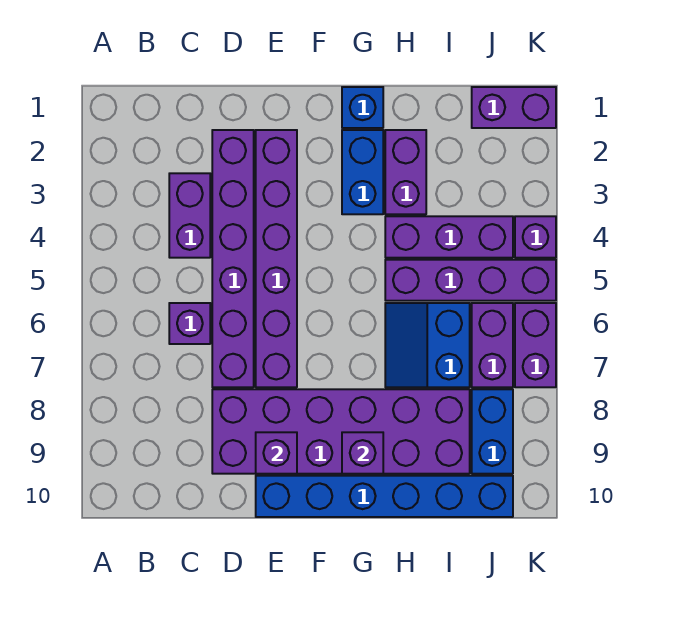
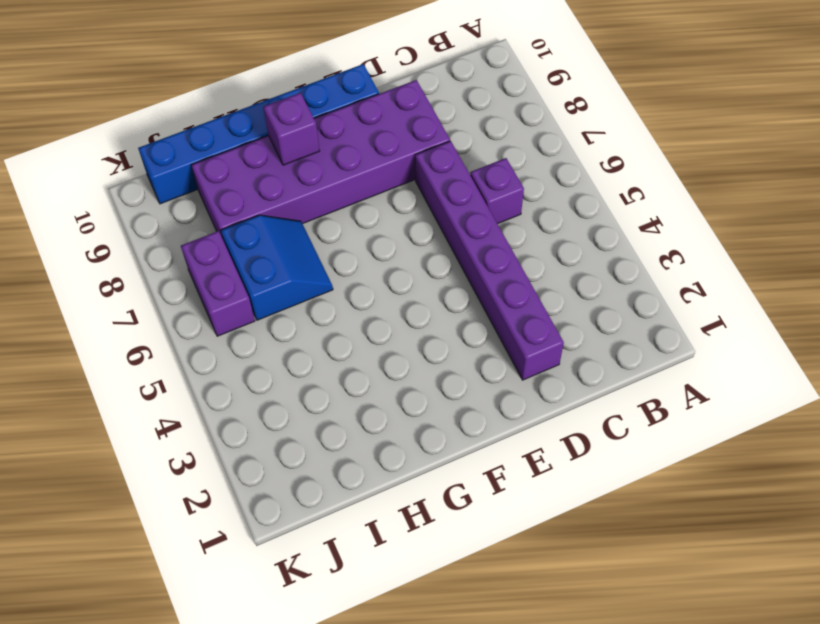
none -> purple brick C3:C4 level 1
none -> purple brick E2:E7 level 1
none -> blue brick G1 level 1

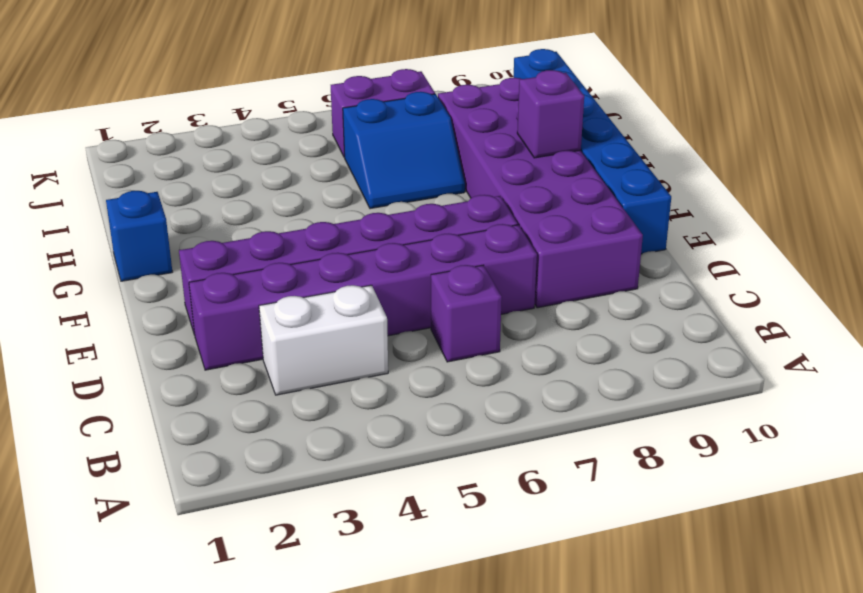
white brick C3:C4 level 1 -> purple brick C3:C4 level 1
none -> blue brick G2:G3 level 1
none -> purple brick H2:H3 level 1
none -> purple brick H4:J4 level 1

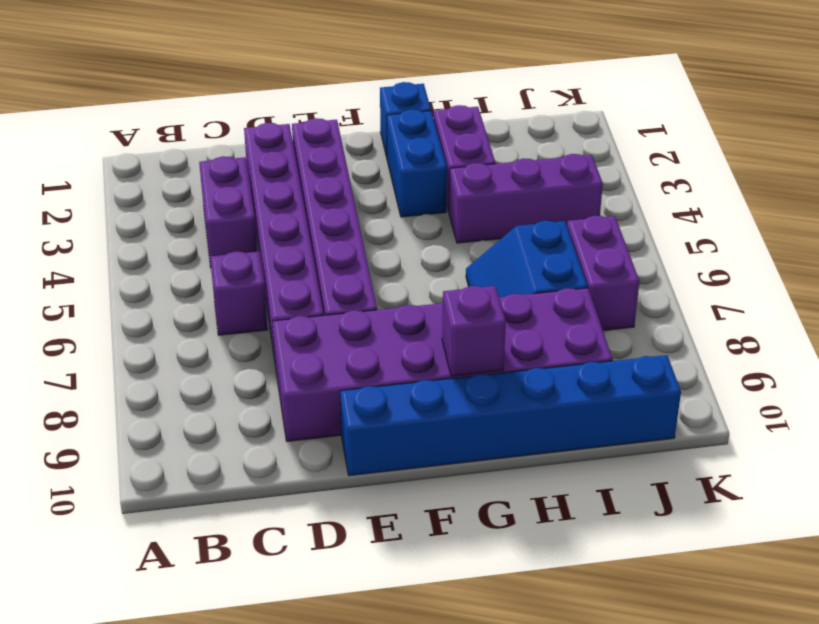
none -> purple brick H5:K5 level 1
none -> purple brick J1:K1 level 1
none -> blue brick J8:J9 level 1

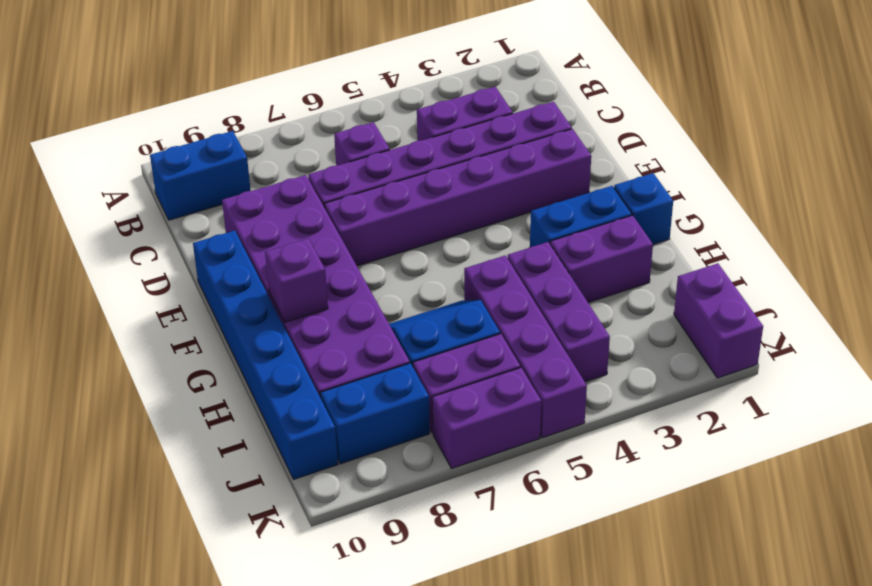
blue brick B9:B10 level 1 -> none
none -> purple brick K4 level 1
none -> purple brick E9 level 2

